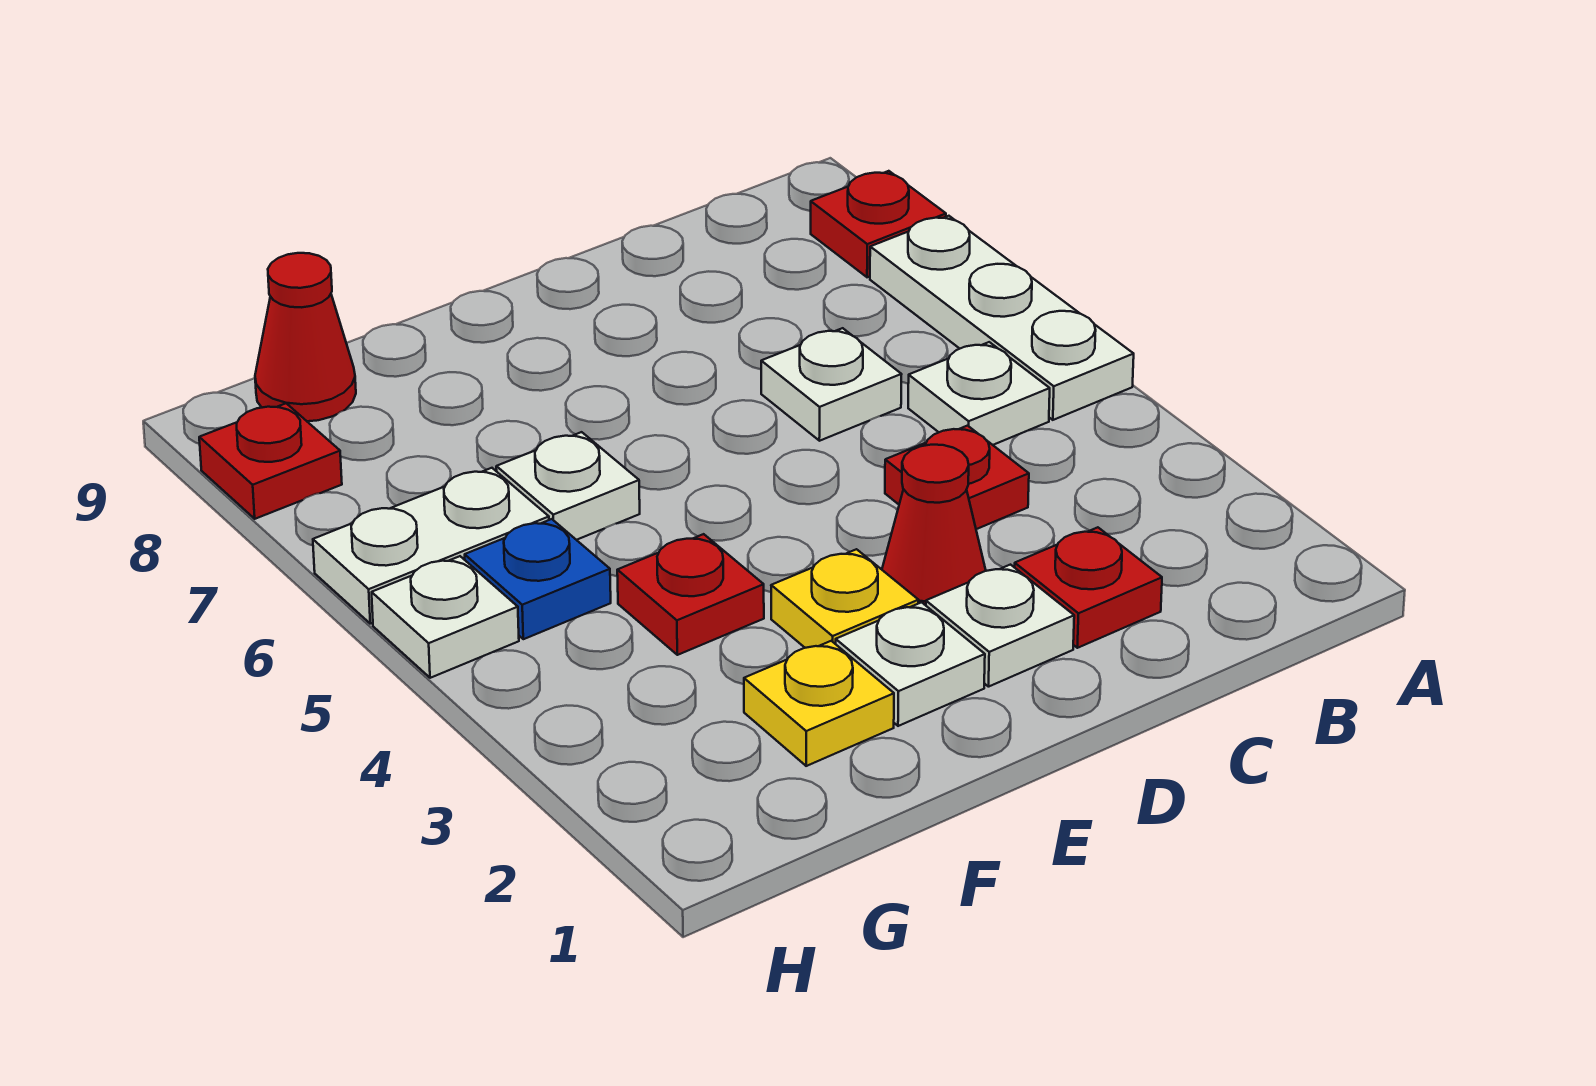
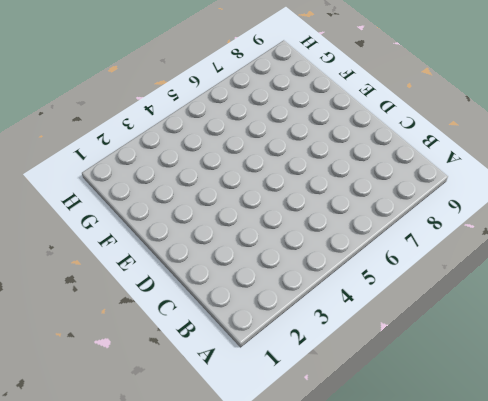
none -> white plate A5:A7 level 1
none -> red plate A8 level 1
none -> white plate B5 level 1

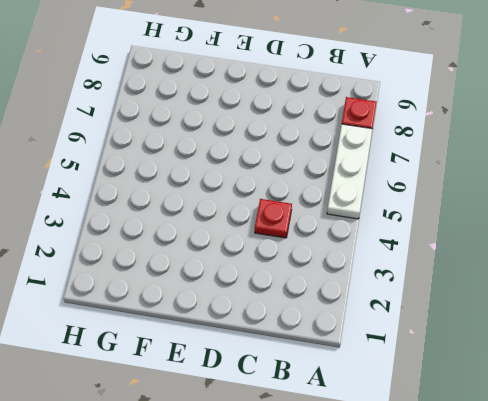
none -> white plate B5 level 1
none -> red plate C2 level 1
none -> white plate C6 level 1

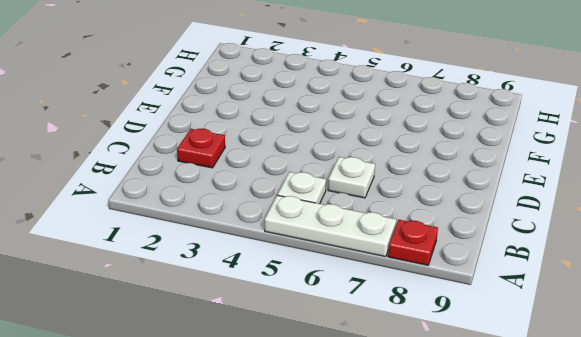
none -> red plate C4 level 1
none -> white plate D2 level 1
none -> red cone D3 level 1

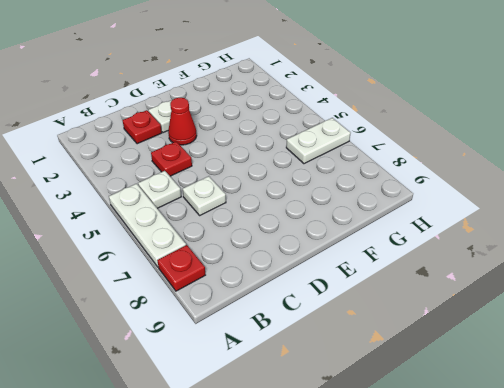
none -> white plate E2 level 1
none -> yellow plate E3 level 1
none -> yellow plate F2 level 1

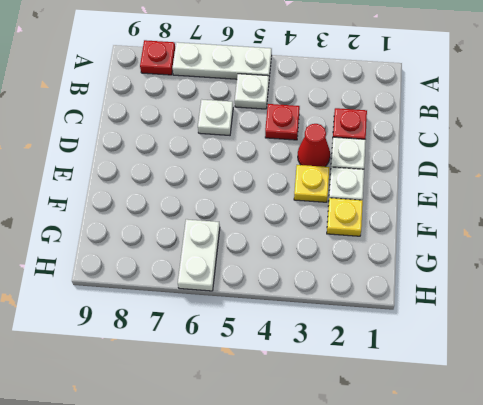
none -> red plate F4 level 1
none -> white plate F6 level 1
none -> blue plate G5 level 1

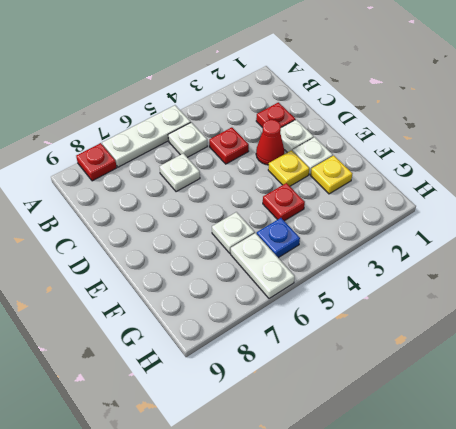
none -> red cone G9 level 1
none -> white plate H5 level 1
none -> red plate H8 level 1

